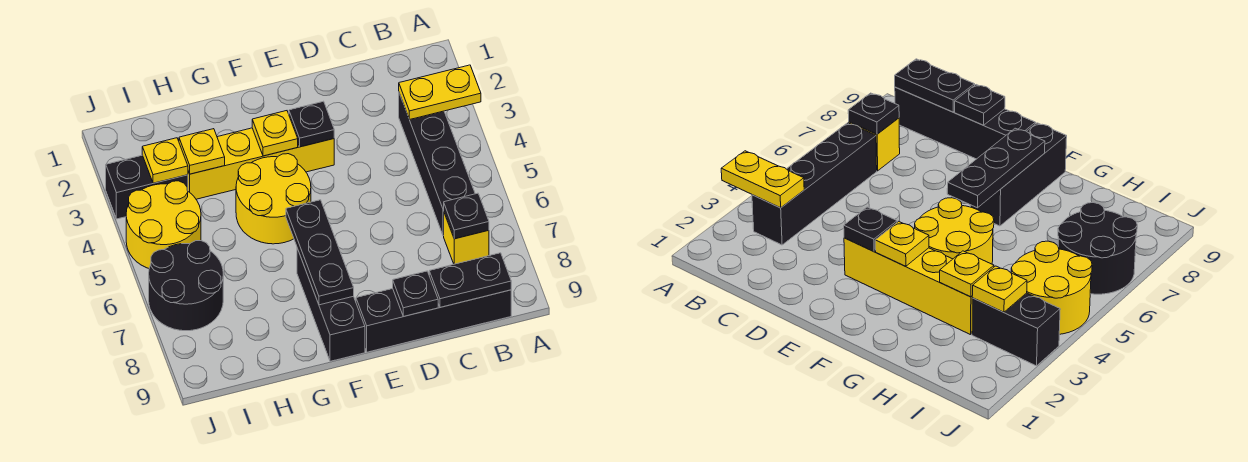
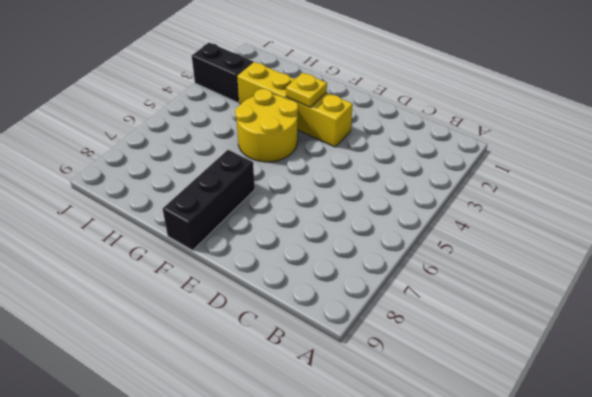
none -> black brick B3:B6 level 1
none -> yellow brick B7 level 1
none -> black brick B9:E9 level 1

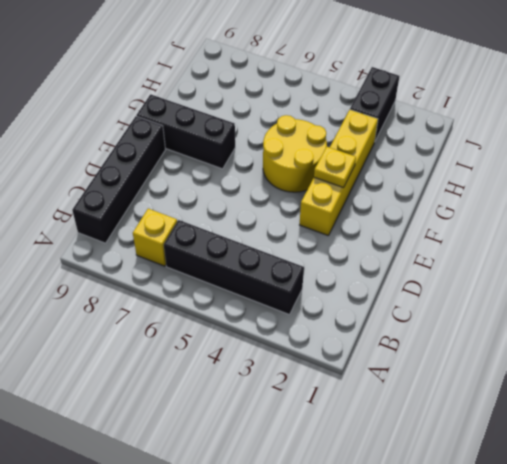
none -> yellow round brick I4:J5 level 1
none -> black round brick I6:J7 level 1
none -> yellow plate A3:B3 level 2

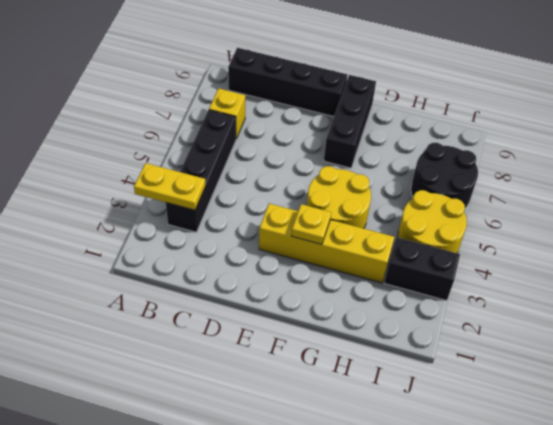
none -> black plate B7 level 2
none -> black plate B9:C9 level 2
none -> black plate D9 level 2

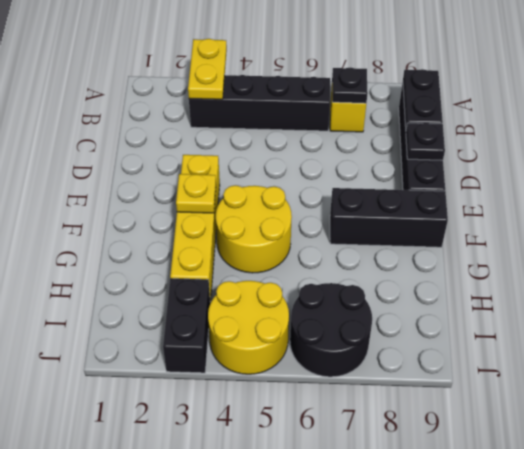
none -> black plate E3 level 2
none -> black plate F6:F8 level 2
none -> yellow plate H3 level 2

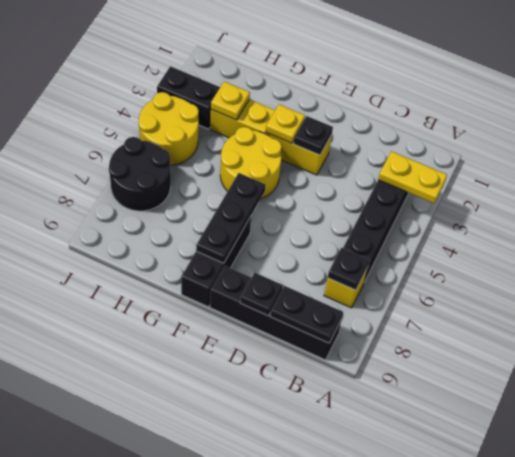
none -> yellow plate I3 level 2

